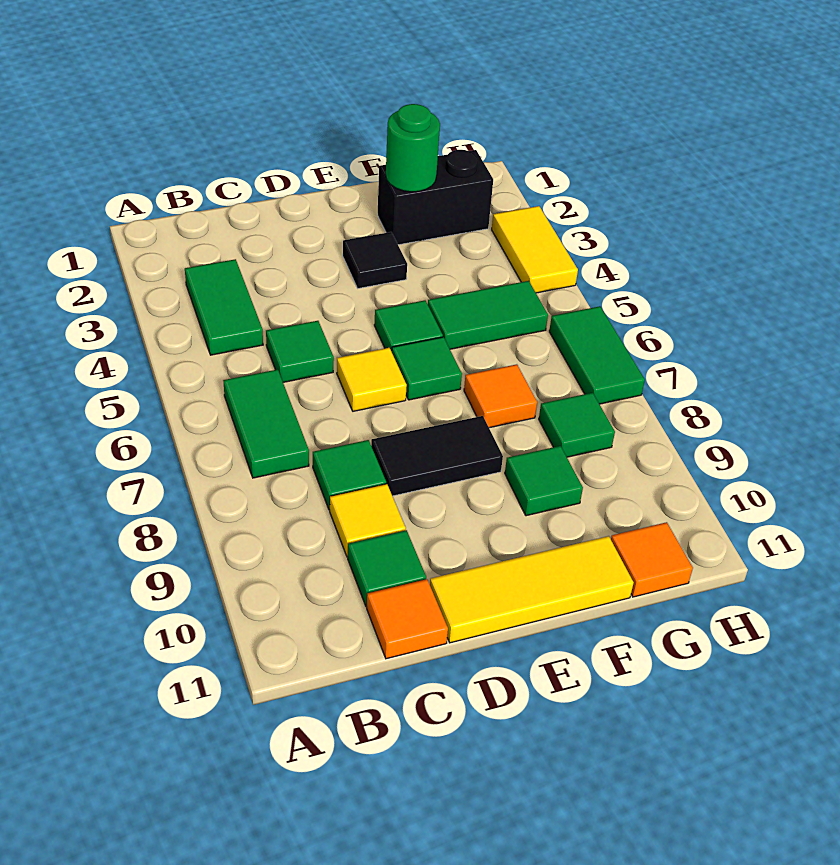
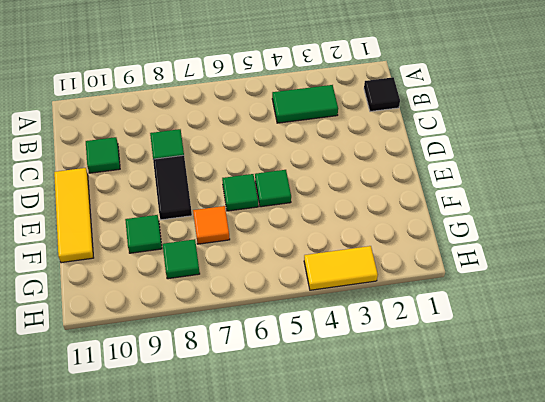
black tile B1 level 1 -> black tile E3 level 1
none -> green tile B6:B7 level 1
none -> green tile C5 level 1
none -> yellow tile C9 level 1

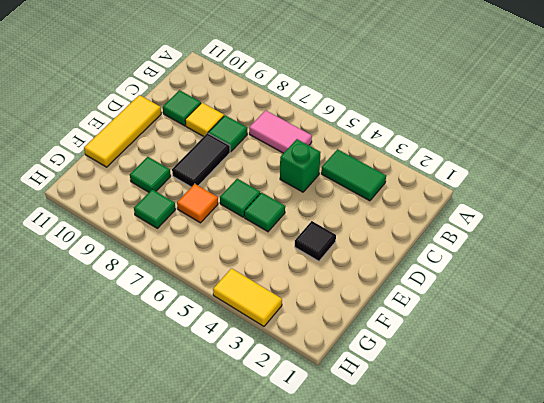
pink tile B6:B7 level 1 -> green tile B6:B7 level 1
green brick C5 level 1 -> green tile C5 level 1
none -> orange tile C11 level 1
none -> yellow tile D6 level 1
none -> black brick F2:G2 level 1

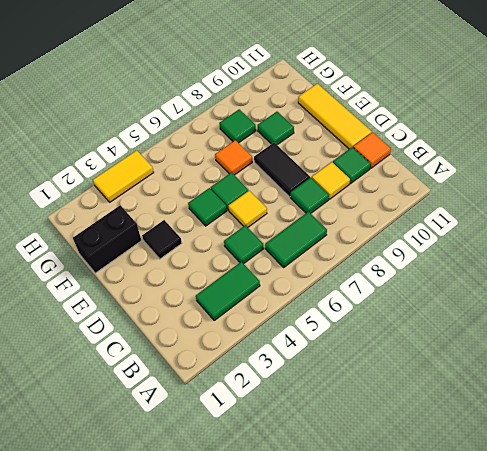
black brick F1:F2 level 1 -> black brick F2:G2 level 1
none -> green tile F5:G5 level 1
none -> orange tile G11 level 1
none -> green tile H6:H7 level 1

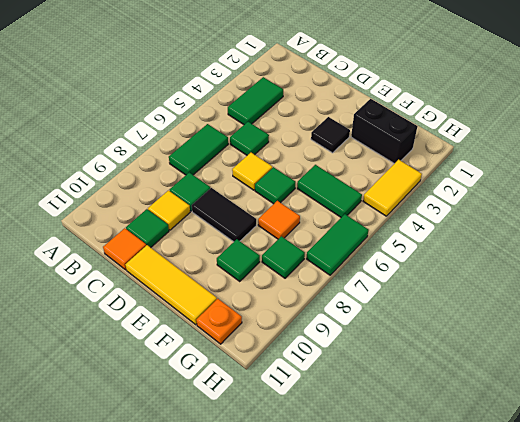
orange plate G11 level 1 -> orange tile G11 level 1
none -> green tile E5 level 1
none -> green round brick F2 level 2

